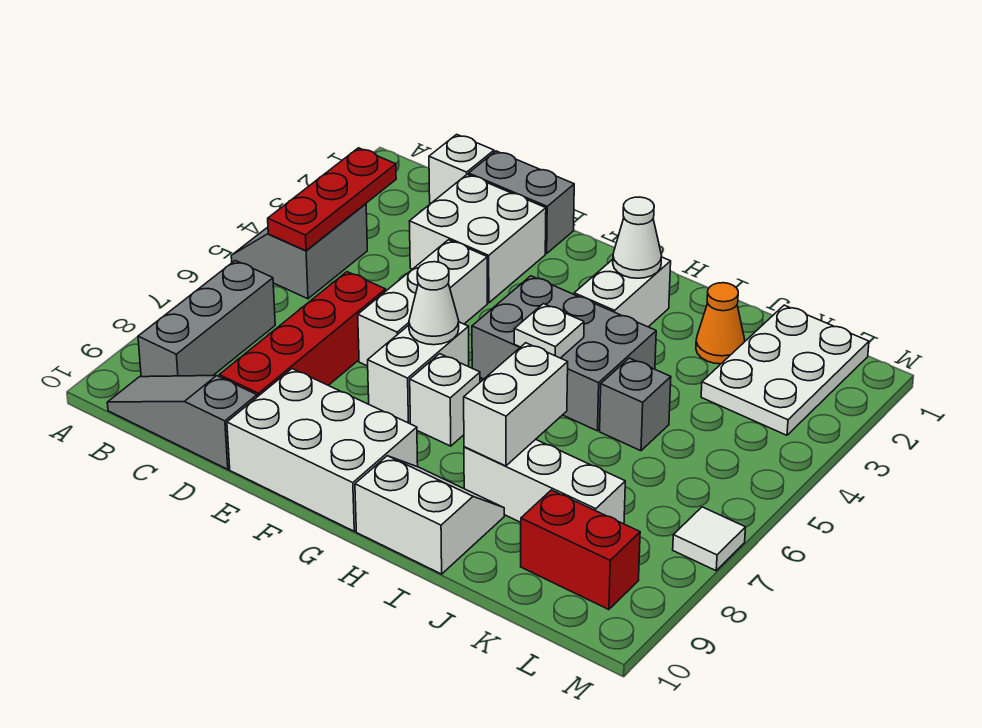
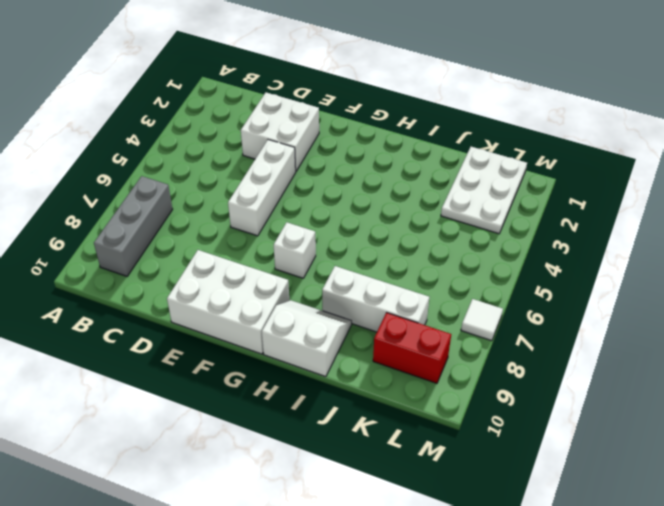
none -> grey slope A4:B5 level 1 top B
none -> grey slope B10:D10 level 1 top D
none -> white brick C1 level 1

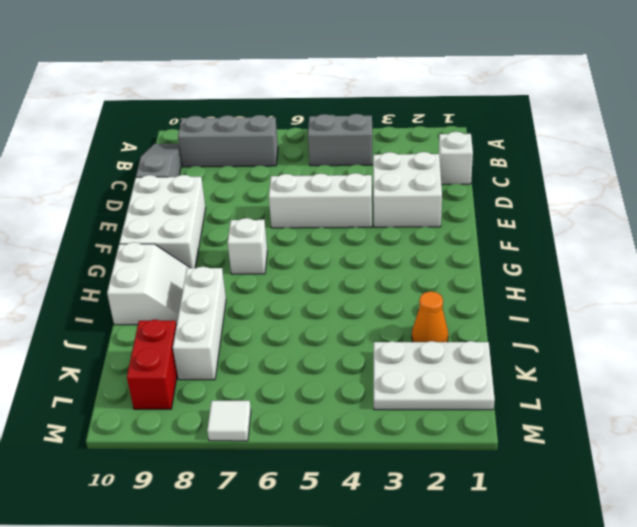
none -> grey brick D1:E1 level 1
none -> red brick D6:D9 level 1
none -> white brick F6:F7 level 1

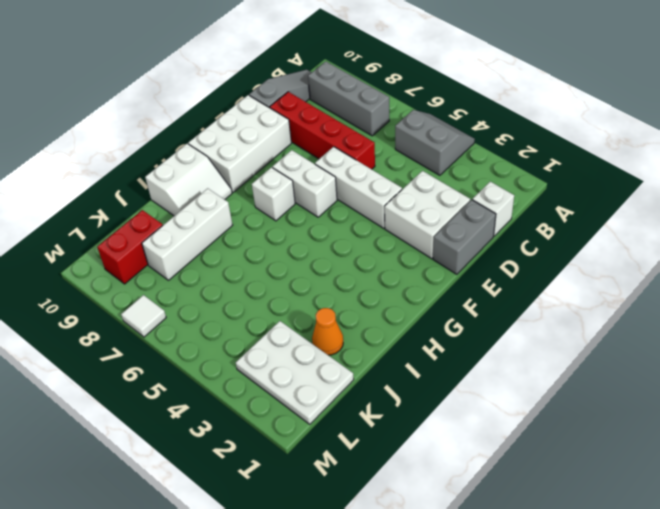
none -> grey brick G4:I5 level 1
none -> white brick H2:H3 level 1
none -> grey brick J5 level 1

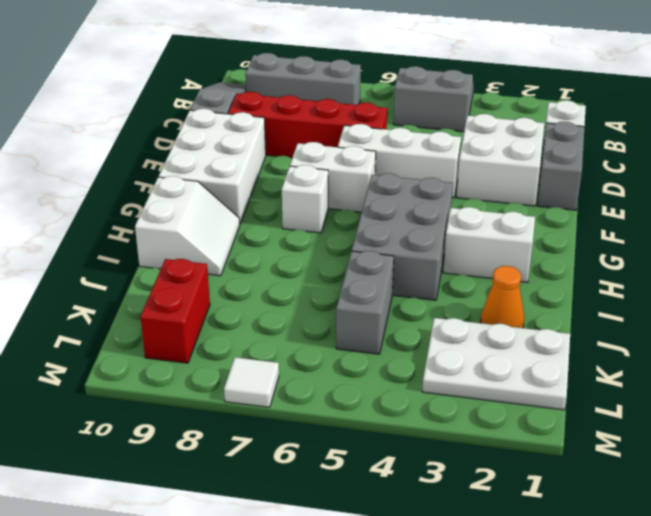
grey brick J5:K5 level 1 -> grey brick J5 level 1
none -> white brick I8:K8 level 1
none -> red plate B3:B5 level 2
none -> white cone F6 level 2

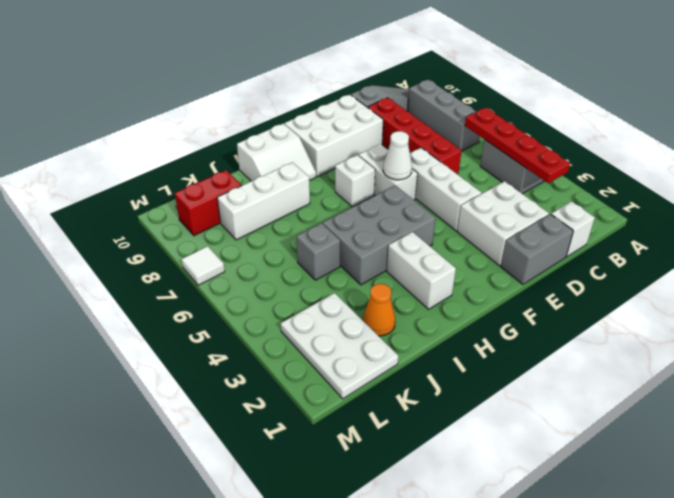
red plate B3:B6 level 2 -> red plate B3:B5 level 2
none -> white cone H2 level 2
none -> white plate H5 level 2
none -> white brick I7:I8 level 2

